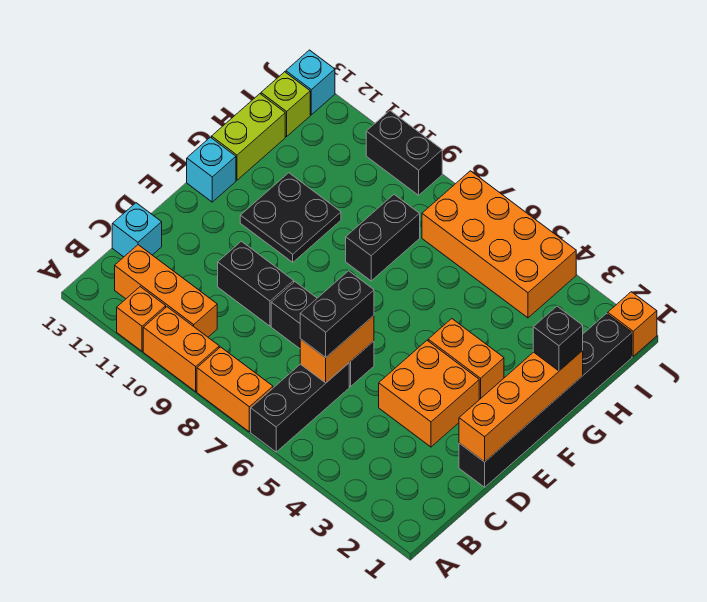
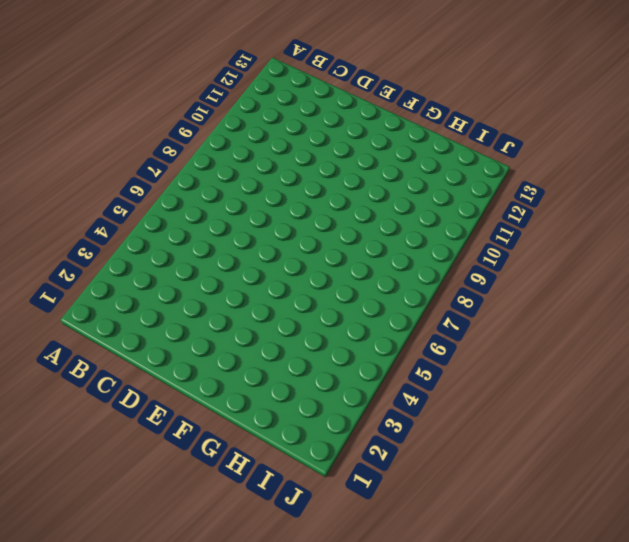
none -> black brick A6:C6 level 1
none -> orange brick A7:A8 level 1
none -> orange brick A9:A10 level 1

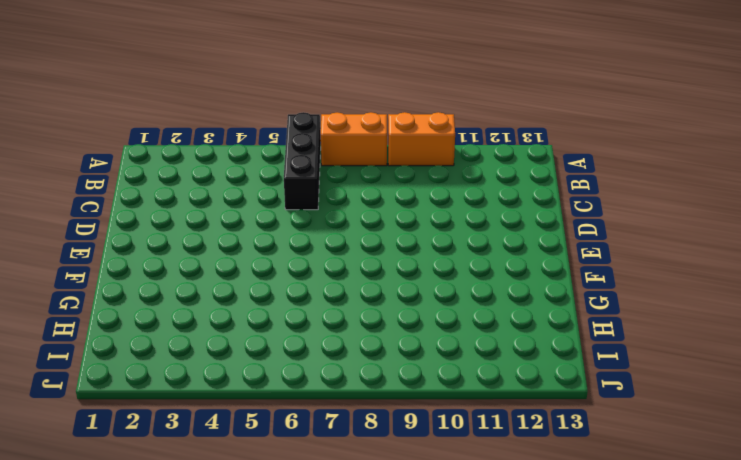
none -> orange brick A11 level 1
none -> orange brick B10:B12 level 1
none -> cyan brick C13 level 1

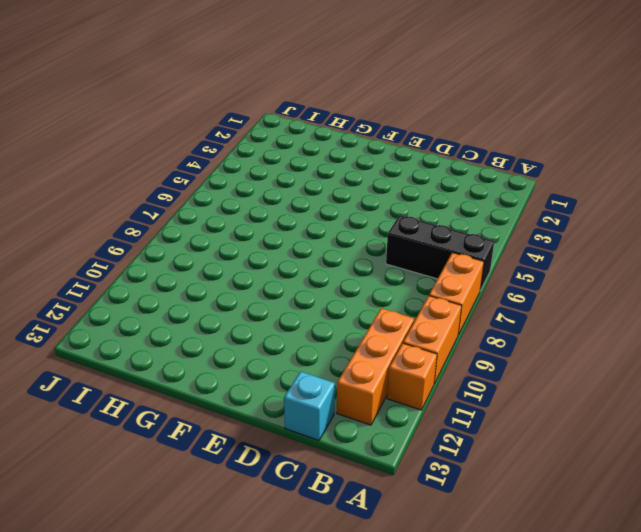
none -> black brick D1:I1 level 1
none -> orange brick D3:E4 level 1
none -> black brick D6:D8 level 1

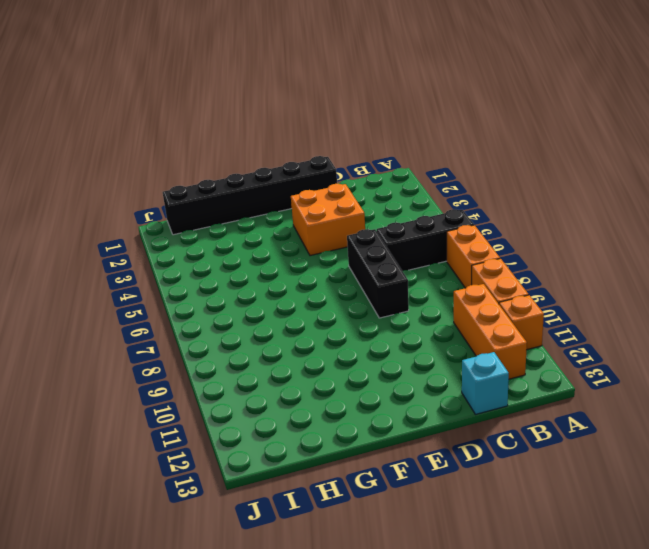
none -> black brick D9:D10 level 1
none -> orange brick F3:F4 level 1
none -> black plate F10:G11 level 1

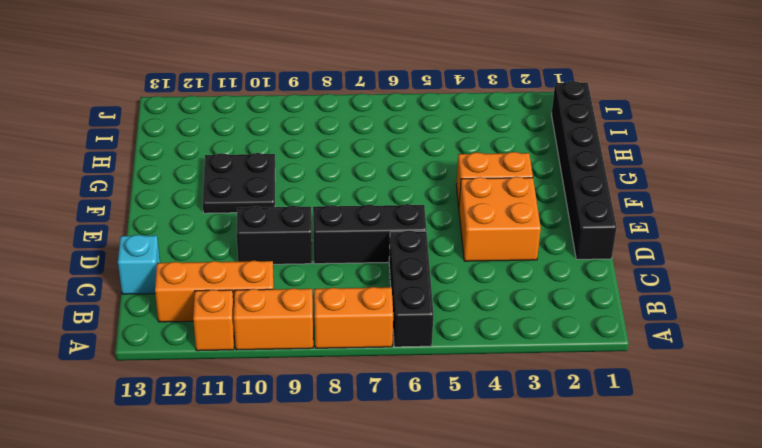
none -> cyan brick F13 level 1
none -> black brick G8:H8 level 1
none -> lime brick G13:H13 level 1

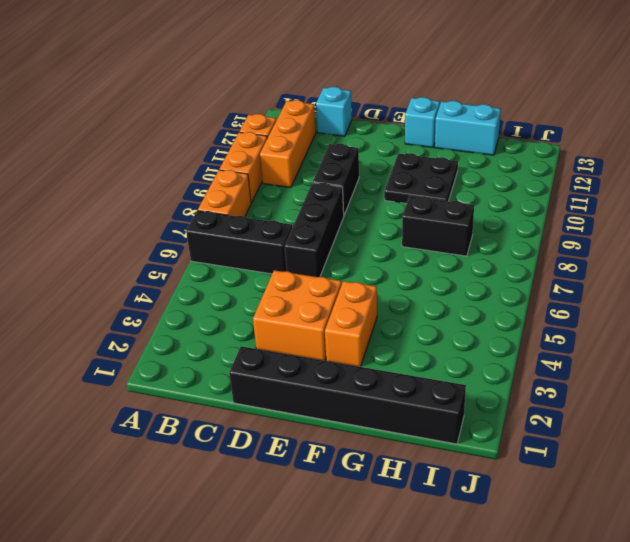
cyan brick G13:H13 level 1 -> lime brick G13:H13 level 1
none -> orange brick I4:J7 level 1
none -> lime brick I13 level 1
none -> orange brick J1 level 1

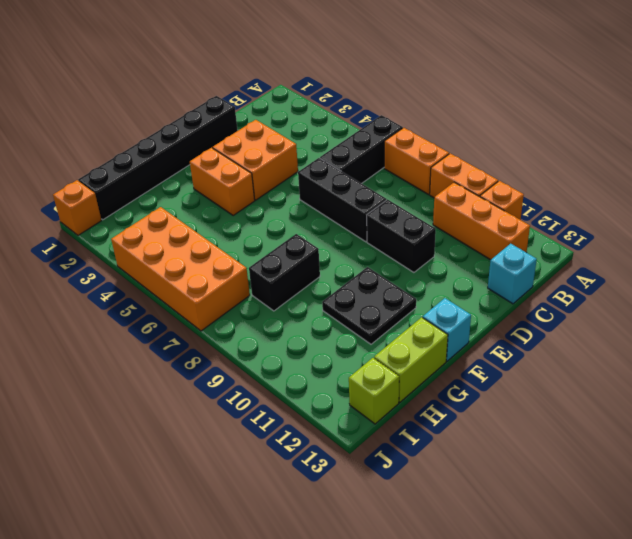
none -> black brick J9:J10 level 1
none -> cyan brick J13 level 1
none -> orange brick C6:D6 level 2

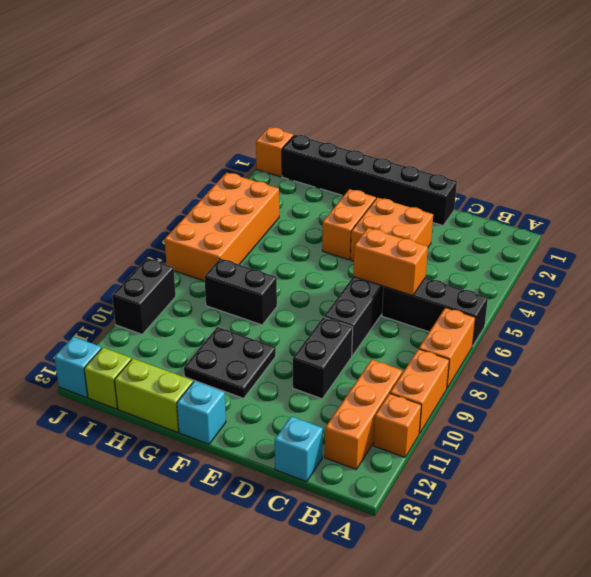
none -> orange brick D1:G1 level 2
none -> black brick C6:D6 level 3
none -> black brick G1 level 3

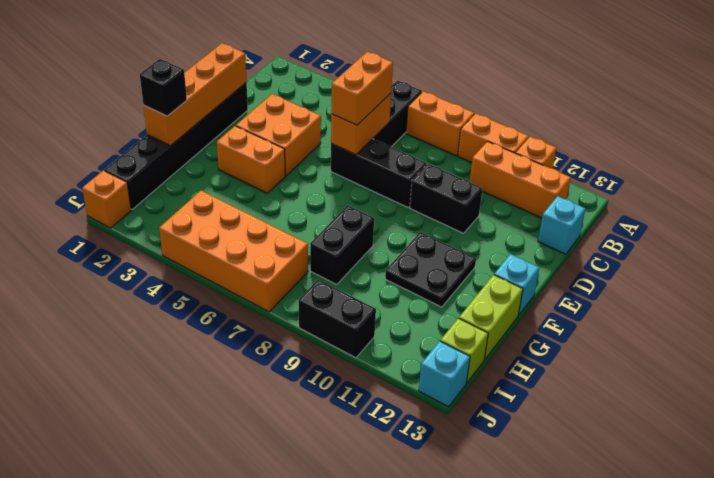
orange brick C6:D6 level 3 -> black brick C6:D6 level 3

